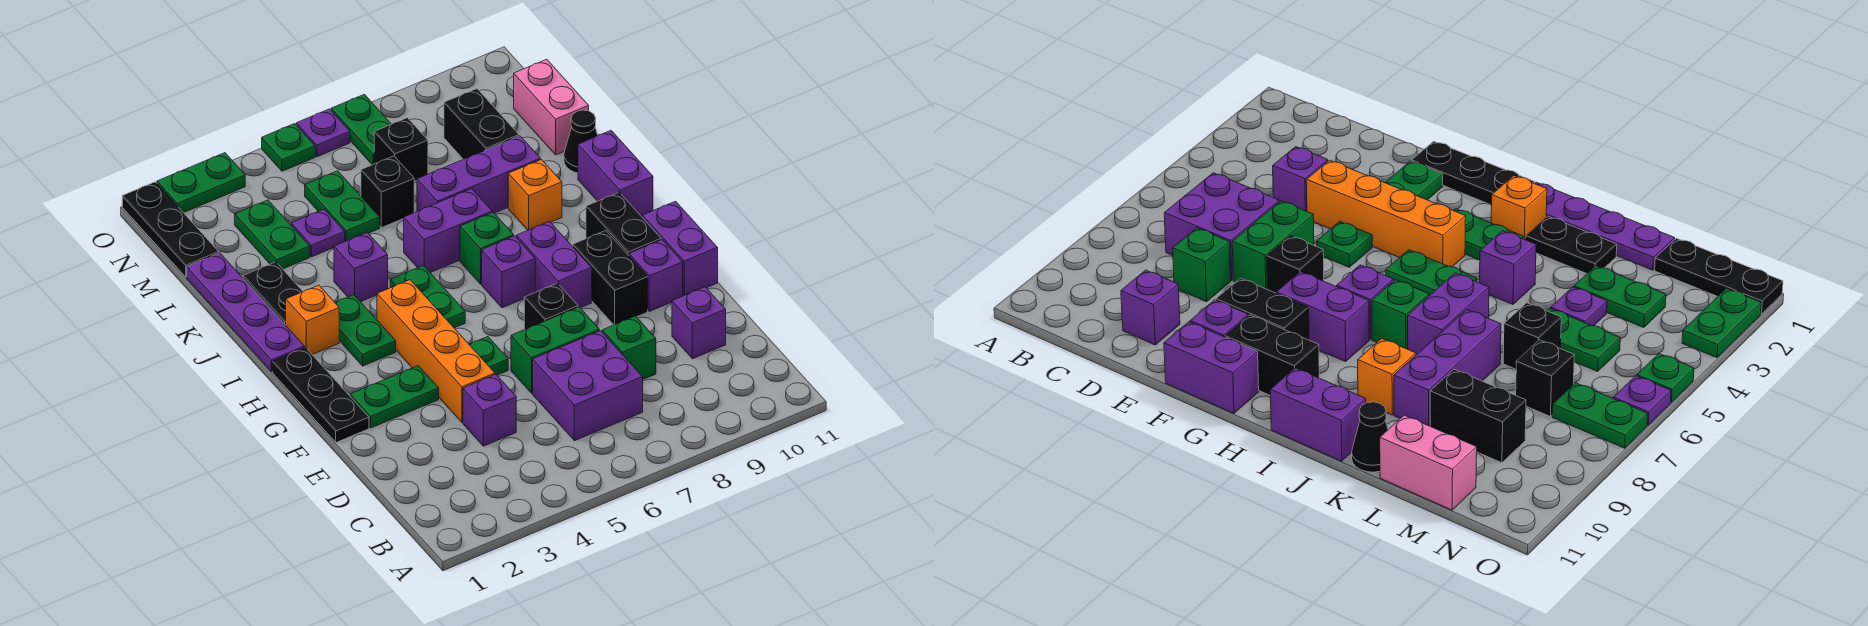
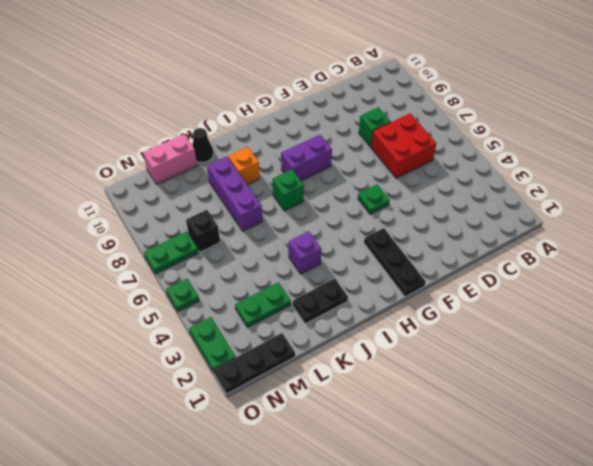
red brick C6:D7 level 1 -> purple brick C6:D7 level 1
black plate G1:G3 level 1 -> black plate F1:H1 level 1
none -> purple brick D4 level 1
none -> purple brick D10 level 1
none -> orange brick E4:H4 level 1
none -> green brick E6:E7 level 1

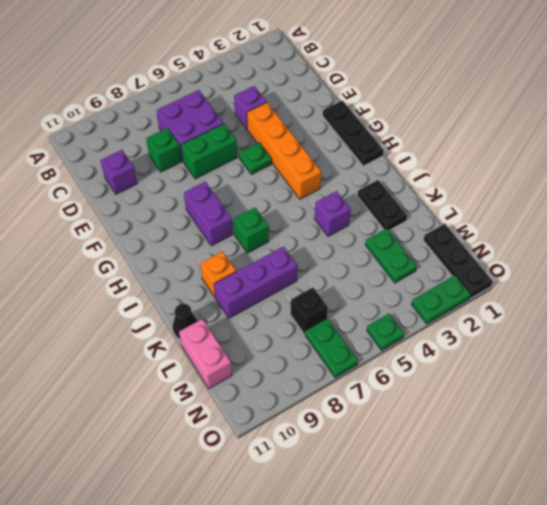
none -> green plate F2:F3 level 1
none -> black brick F7 level 1
none -> black brick F9:G9 level 1
none -> purple brick F10 level 1

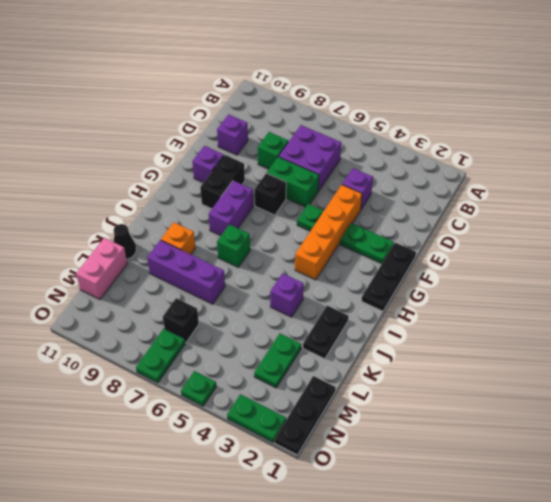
none -> purple brick F11:G11 level 1
none -> black brick G10:H10 level 1
none -> green plate H3:I3 level 1
none -> green plate H5:I5 level 1

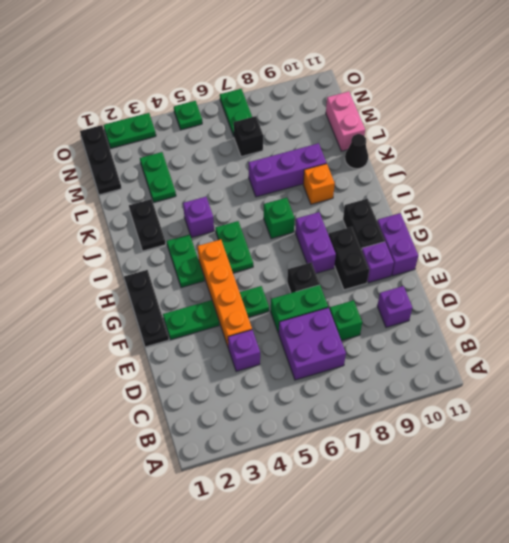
none -> purple brick H7 level 1
none -> purple plate I1:L1 level 1
none -> orange brick I2 level 1
none -> purple brick I11:J11 level 1

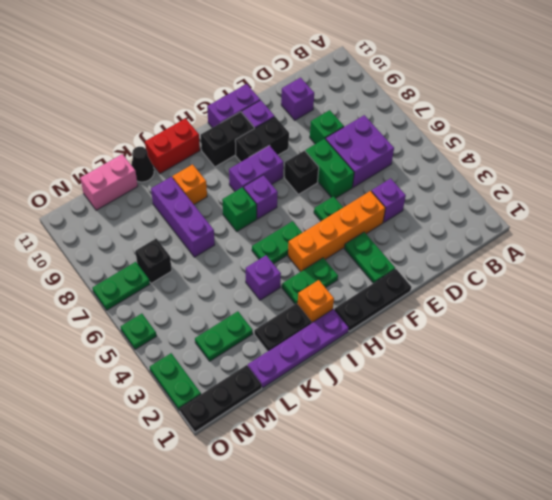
red brick I11:J11 level 1 -> purple brick I11:J11 level 1
none -> purple brick J6:J7 level 1
none -> purple plate L4 level 1
none -> green plate L5:M5 level 1
none -> black brick L6 level 1

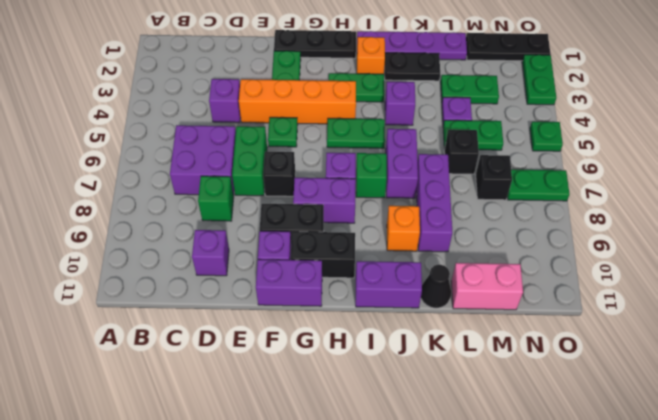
none -> black brick L9:M9 level 1
none -> purple plate O6 level 1

